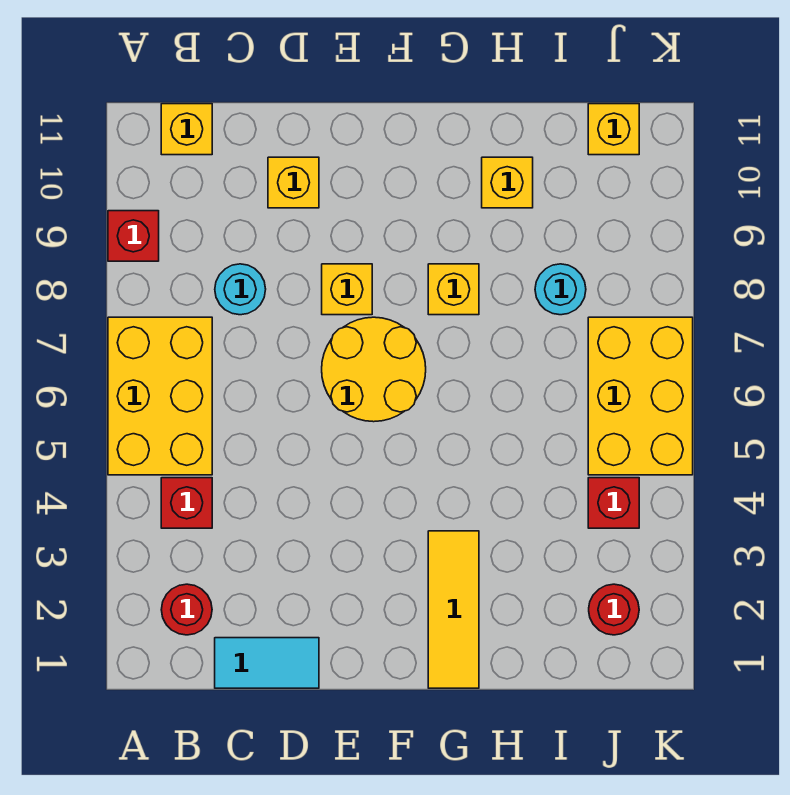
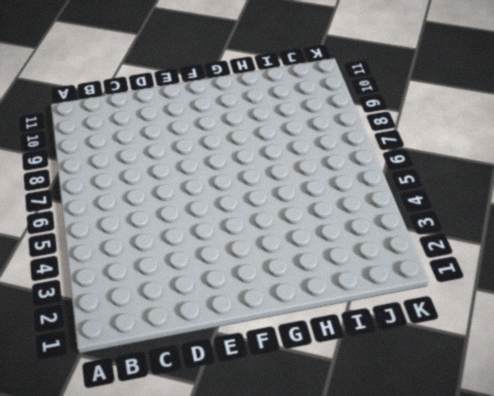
none -> yellow brick A5:B7 level 1
none -> red brick A9 level 1
none -> red round brick B2 level 1

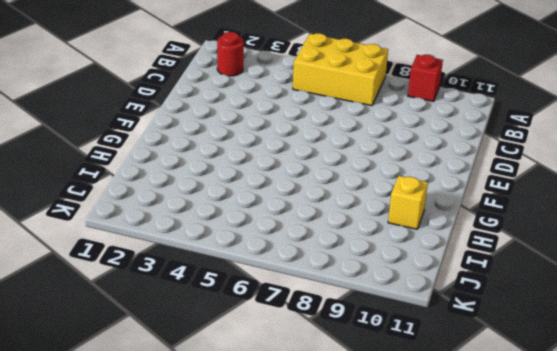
none -> red brick B4 level 1
none -> yellow brick B11 level 1
none -> cyan tile C1:D1 level 1

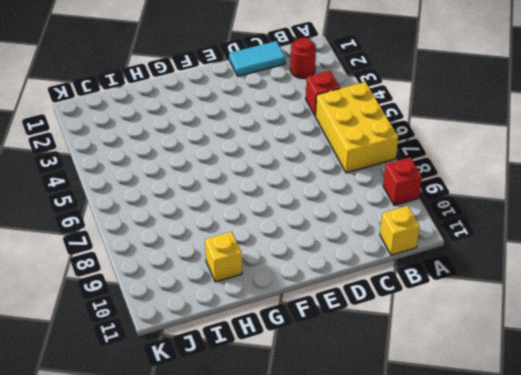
none -> cyan round brick C8 level 1
none -> yellow brick D10 level 1
none -> yellow round brick E6:F7 level 1

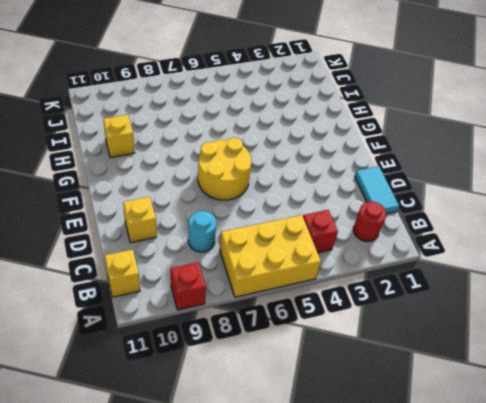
none -> yellow brick E8 level 1
none -> yellow tile G1:G3 level 1
none -> yellow brick G8 level 1

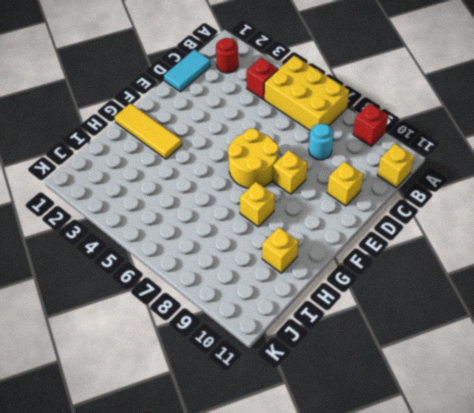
none -> cyan round brick I8 level 1
none -> red round brick J2 level 1
none -> red brick J4 level 1

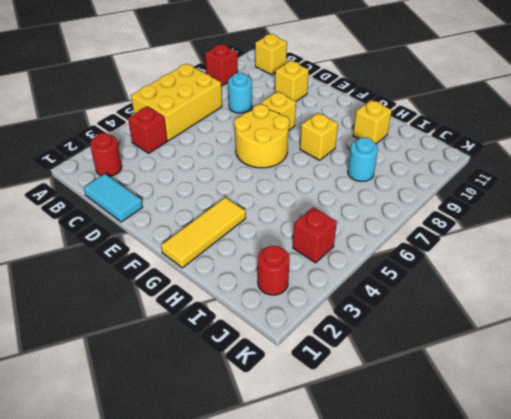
none -> yellow brick J5:K7 level 1
none -> yellow brick J11 level 1

